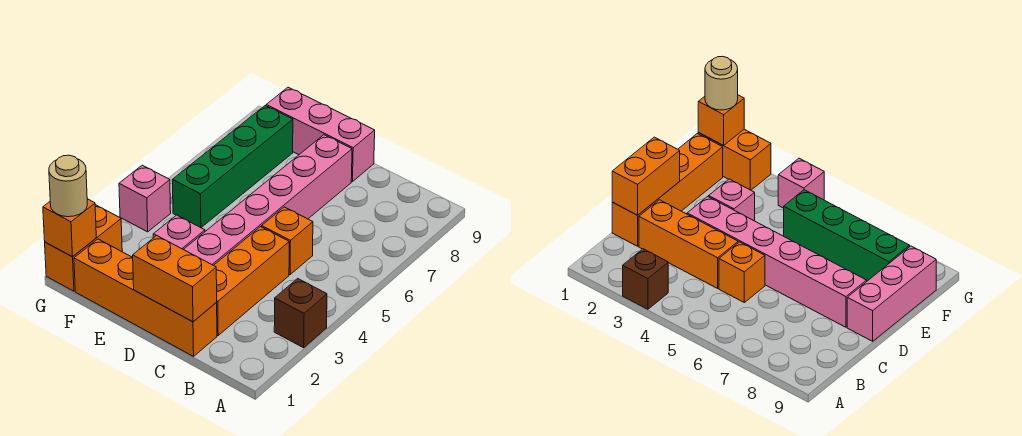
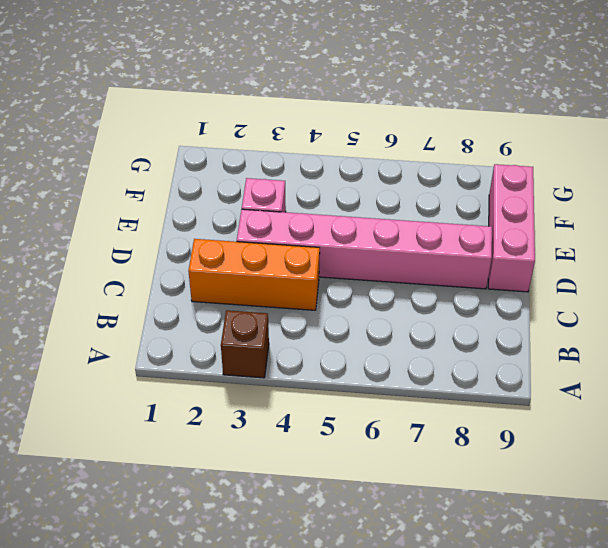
none -> orange brick C1:F1 level 1
none -> orange brick C5 level 1
none -> green brick F5:F8 level 1

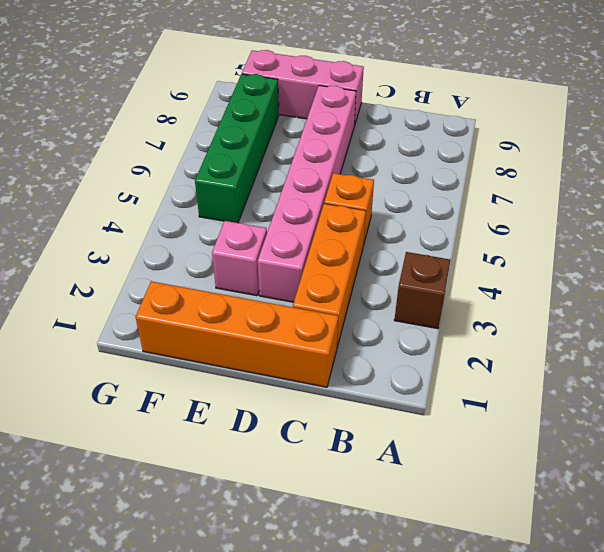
none -> orange brick G1:G2 level 1
none -> pink brick G4 level 1
none -> orange brick C1:D1 level 2

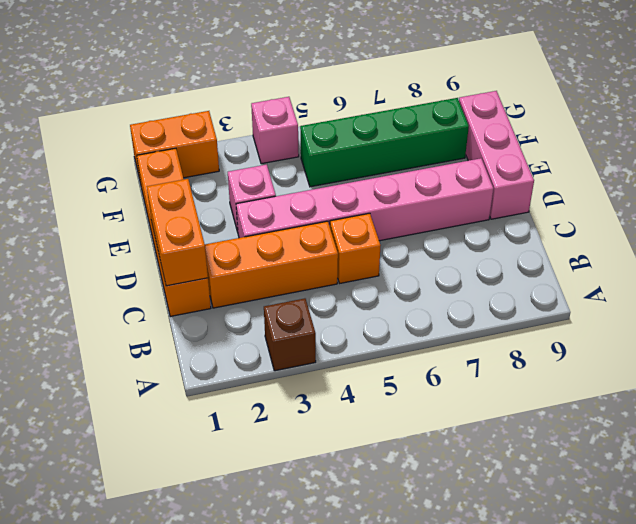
none -> orange brick G1 level 2
none -> tan round brick G1 level 3

